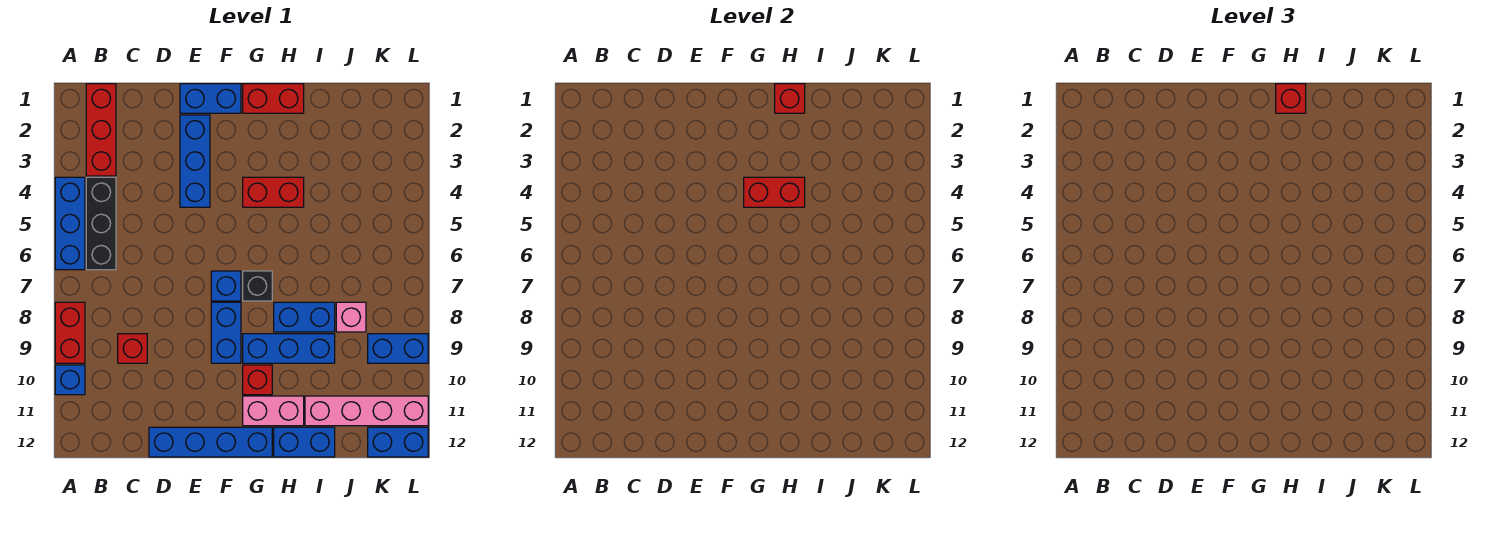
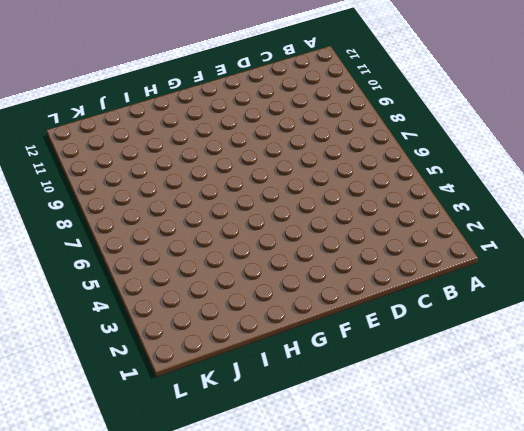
none -> blue brick A4:A6 level 1
none -> red brick A8:A9 level 1
none -> blue brick A10 level 1

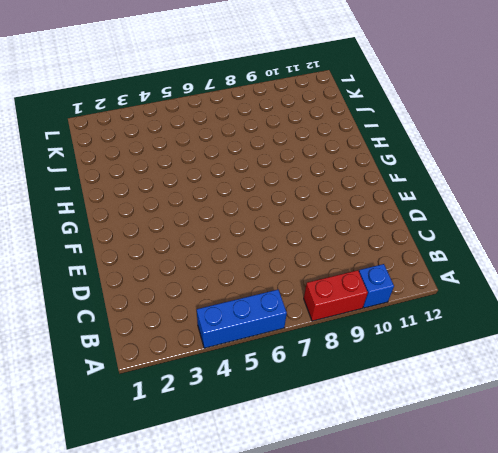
none -> red brick B1:B3 level 1
none -> black brick B4:B6 level 1
none -> red brick C9 level 1

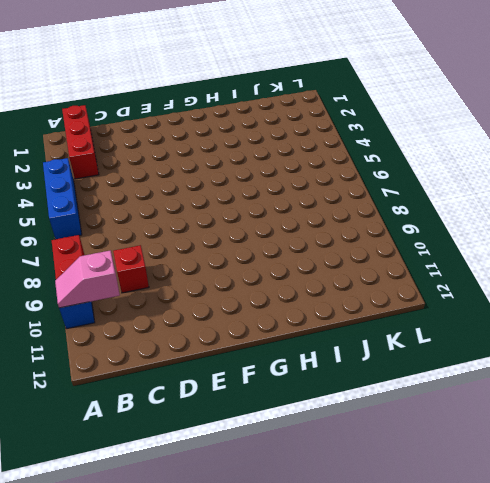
pink slope A10:B10 level 2 top B -> none
none -> black brick B4:B6 level 1
none -> blue brick D12:G12 level 1
none -> blue brick E1:F1 level 1

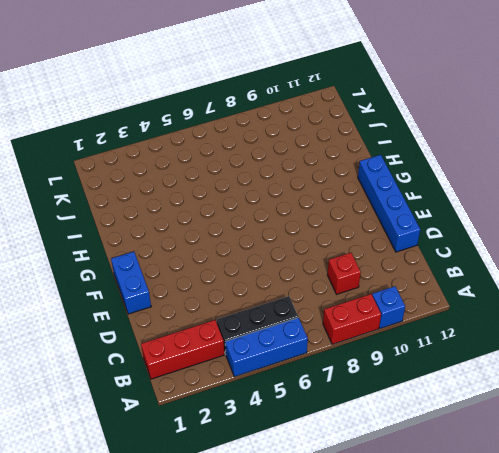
none -> blue brick E2:E4 level 1
none -> blue brick F7 level 1
none -> blue brick F8:F9 level 1

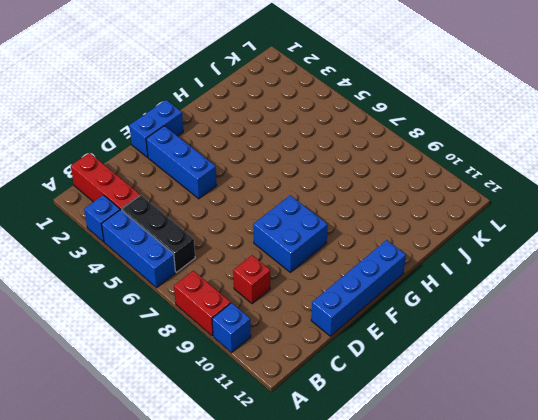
blue brick A3 level 1 -> blue brick F7 level 1
blue brick E8:F9 level 1 -> blue brick F8:F9 level 1
none -> red brick G1:H1 level 1
none -> red brick G4:H4 level 1
none -> black brick G7 level 1

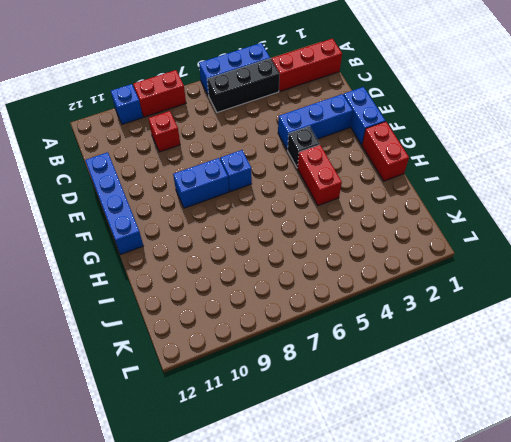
black brick F4 level 1 -> black brick G7 level 1
none -> blue brick G9:I9 level 1
none -> red brick G10 level 1
none -> pink brick G11:H11 level 1

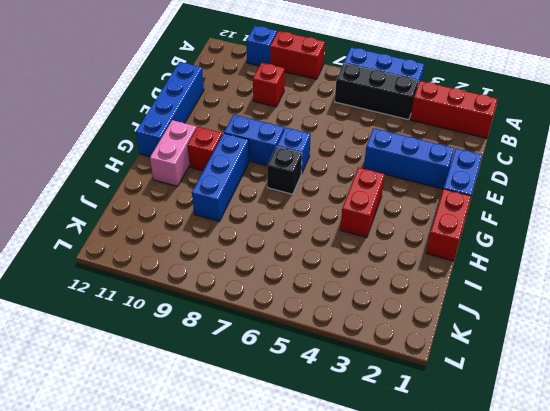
none -> blue brick H8:I8 level 1
none -> blue brick H12:I12 level 1
none -> pink brick I11:L11 level 1

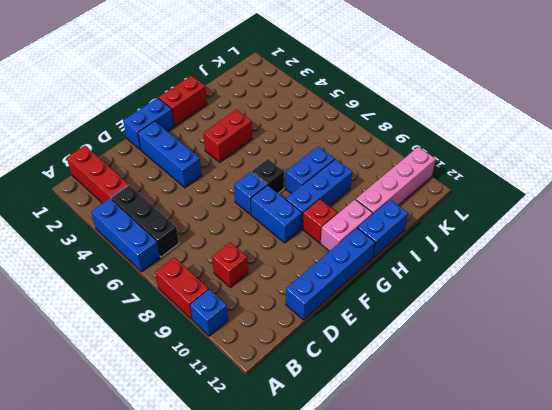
none -> pink brick J8 level 1
none -> blue brick K9:L9 level 1
none -> blue brick K12:L12 level 1

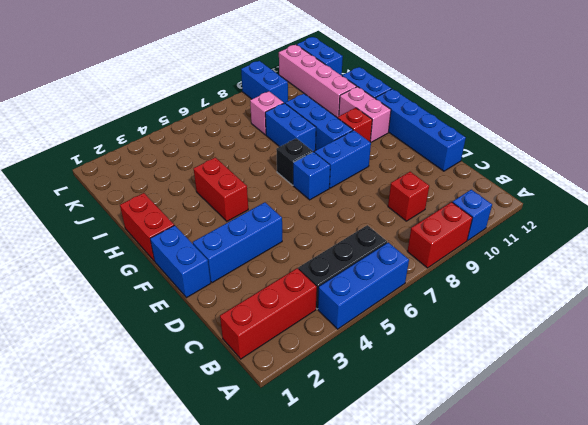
none -> red brick G4:H4 level 2
none -> red brick H1 level 2
none -> red brick H1 level 3

